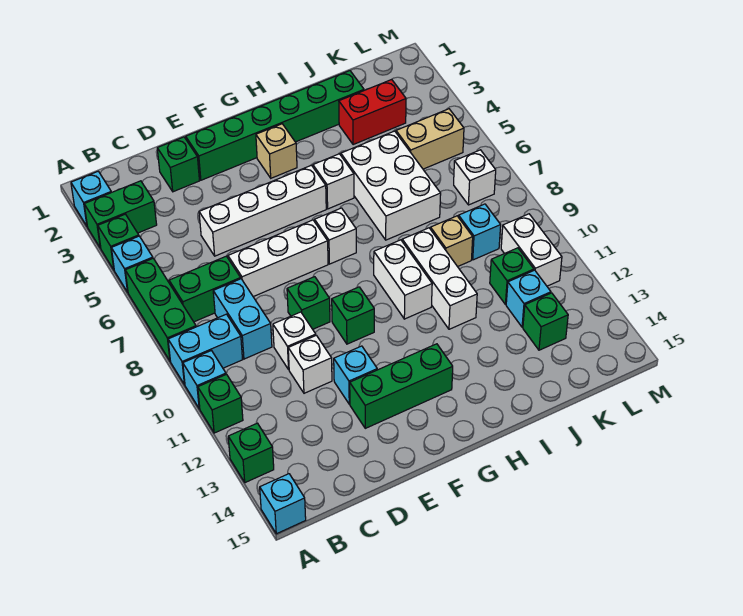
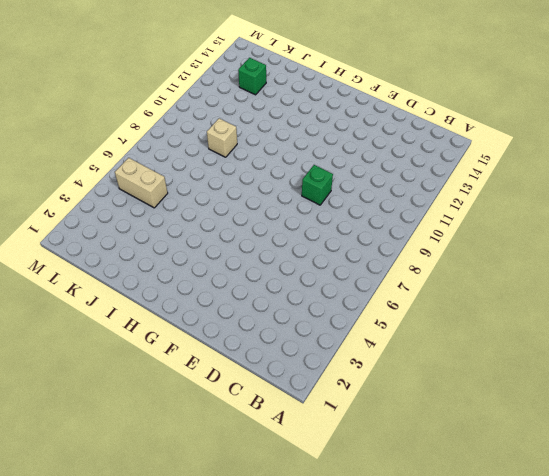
none -> cyan brick A2 level 1
none -> green brick A3:B3 level 1
none -> green brick A4 level 1
none -> cyan brick A5 level 1

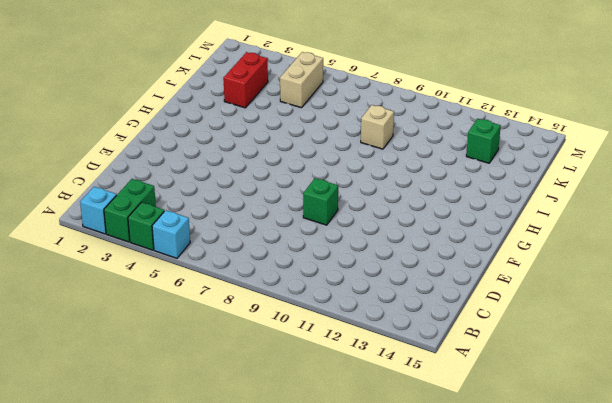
none -> green brick A6:A8 level 1
none -> cyan brick A9:B9 level 1
none -> cyan brick A10 level 1
none -> green brick A11 level 1

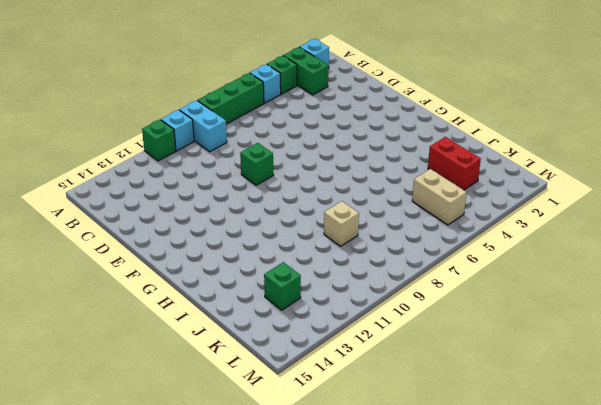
none -> green brick A13 level 1
none -> cyan brick A15 level 1
none -> green brick B7:C7 level 1
none -> cyan brick C8:C9 level 1

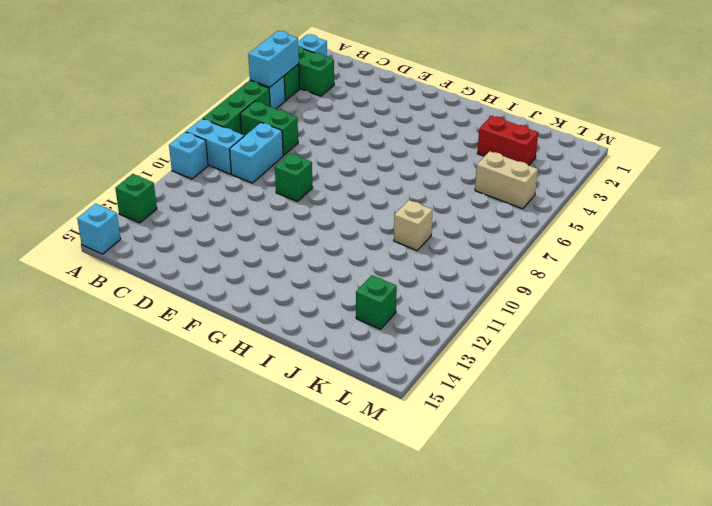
cyan brick A4:A5 level 2 -> none
none -> green brick A11 level 1
none -> green brick D2 level 1
none -> white brick D5:G5 level 1
none -> white brick D7:F7 level 1

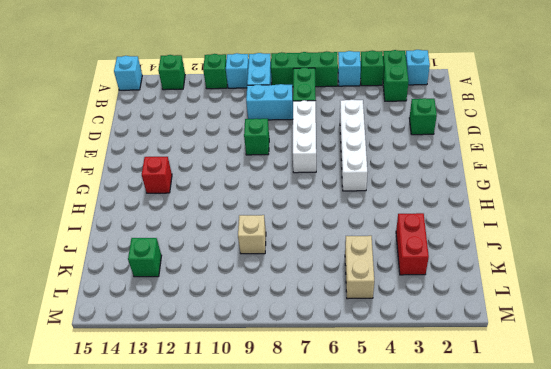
red brick G13 level 1 -> green brick E13:G13 level 1
none -> white brick D10 level 1
none -> white brick D11 level 1
none -> green brick E2:J2 level 1
none -> cyan brick E12 level 1

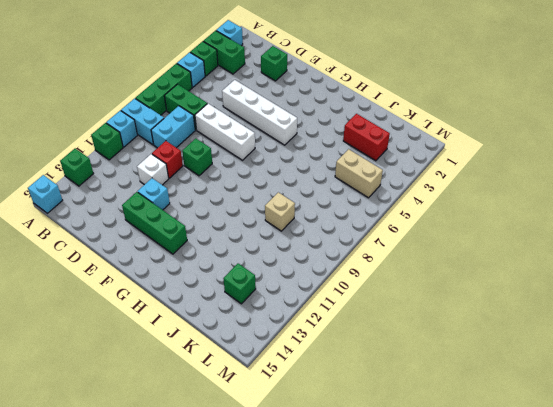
red brick D10 level 1 -> white brick D10 level 1
none -> green brick E2:J2 level 1
none -> green brick F10 level 1
none -> tan brick G3 level 1
none -> white brick G7 level 1

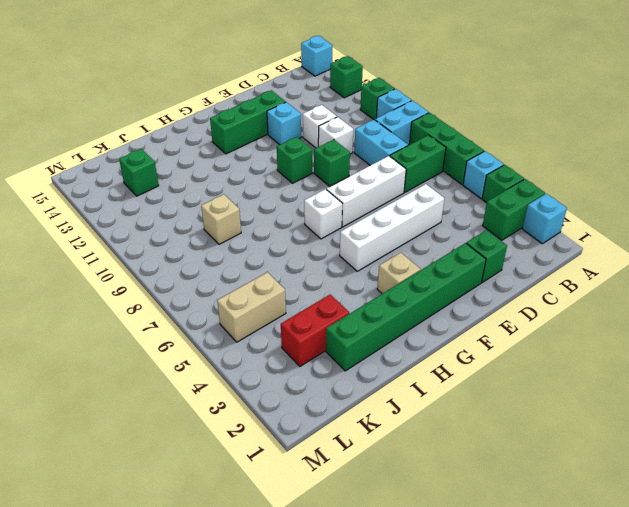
none -> white brick H5 level 1
none -> white brick H9:H10 level 1
none -> white brick I5:J7 level 1
none -> white brick I9:I11 level 1

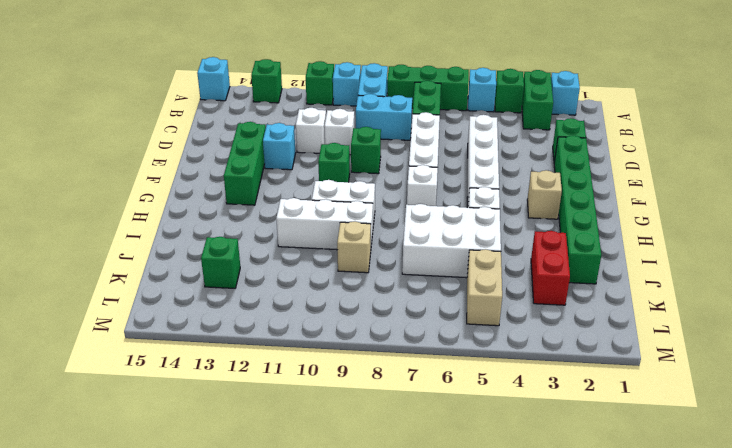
none -> cyan brick K9 level 1
none -> green brick K11 level 1
none -> cyan brick K12 level 1
none -> white brick L7 level 1

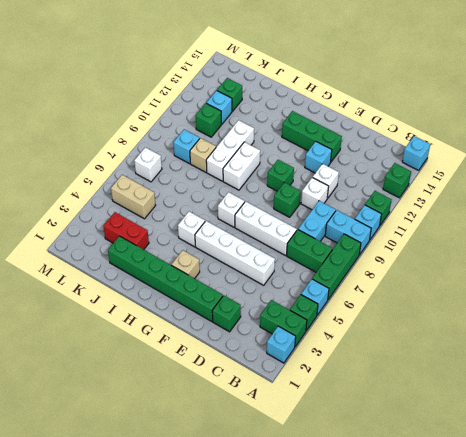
none -> white brick I5:J7 level 1
none -> white brick L10:L11 level 1

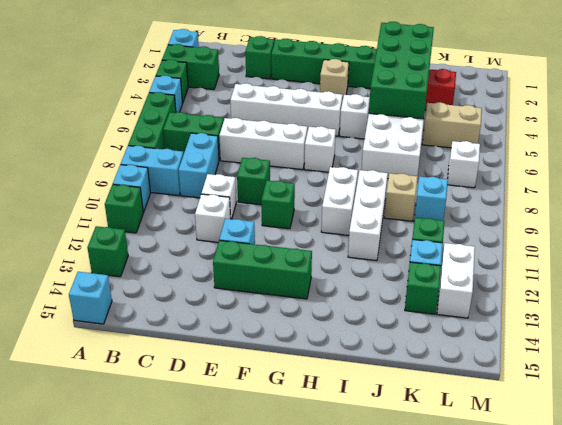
green brick I2:J5 level 2 -> none
white brick L12:L13 level 1 -> white brick L10:L11 level 1

